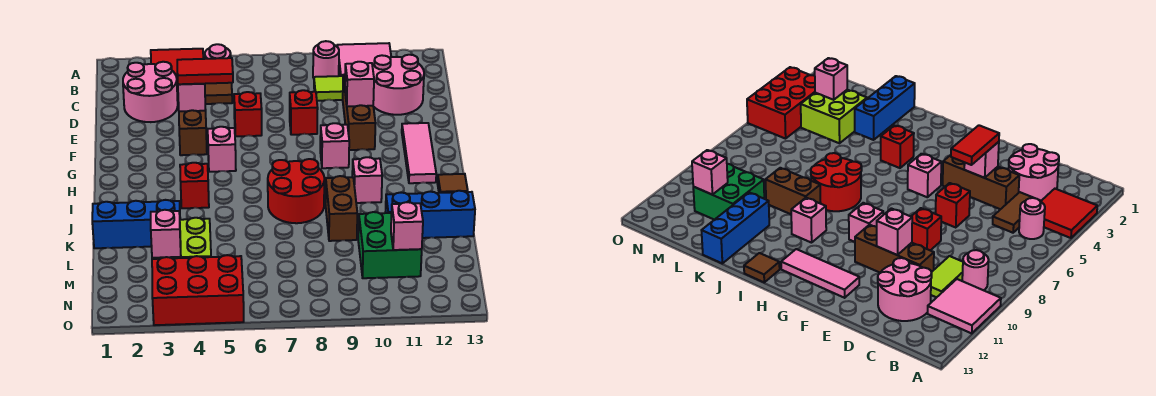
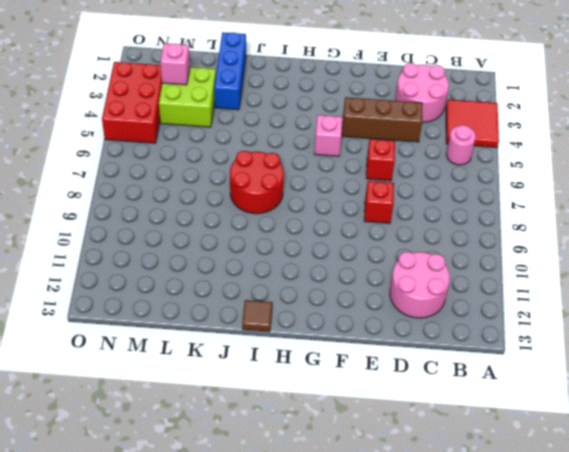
none -> pink tile A10:B11 level 1
none -> pink round brick B9 level 1
none -> brown tile C4:C5 level 1
none -> lime tile C9:C10 level 1

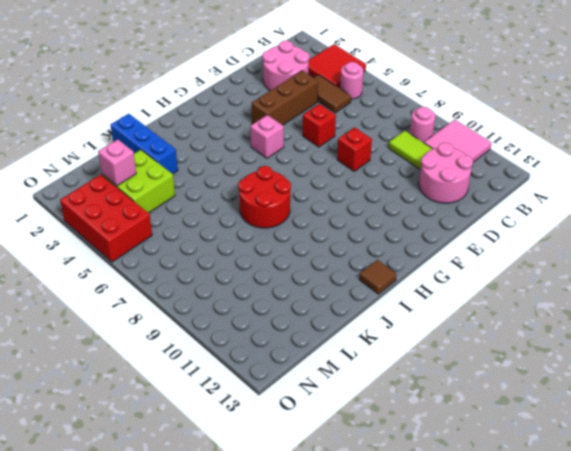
none -> brown brick D10:F10 level 1
none -> pink tile F12:H12 level 1
none -> pink brick G9 level 1
none -> red brick I4 level 1

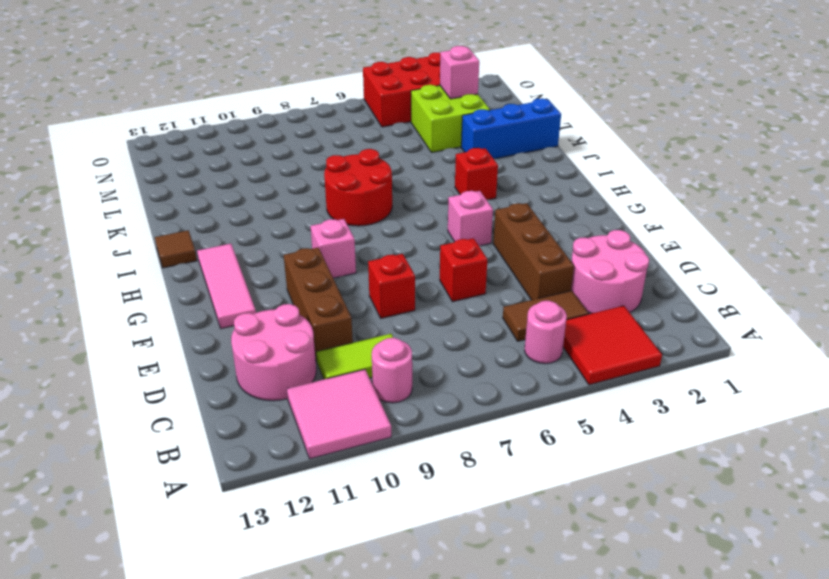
none -> pink brick I10 level 1
none -> brown brick J9:K9 level 1
none -> blue brick K11:K13 level 1
none -> green brick L10:M11 level 1

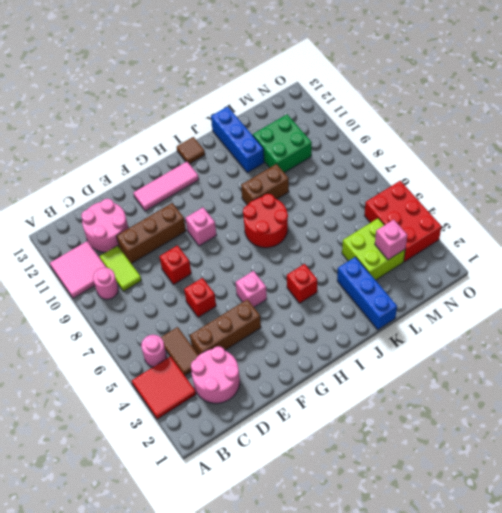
none -> pink brick I10 level 1
none -> pink brick E4 level 2
none -> pink brick E10 level 2
none -> pink brick M11 level 2

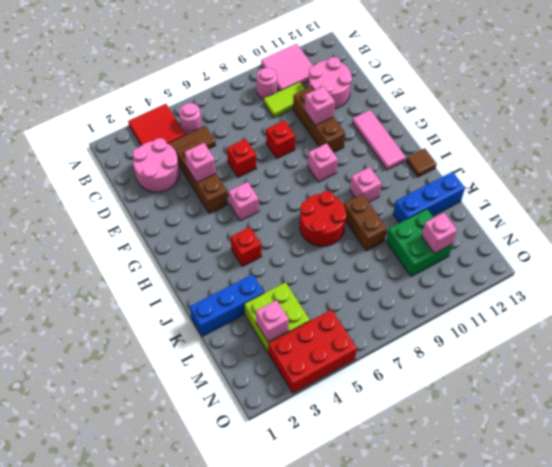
none -> red tile E4:E5 level 3

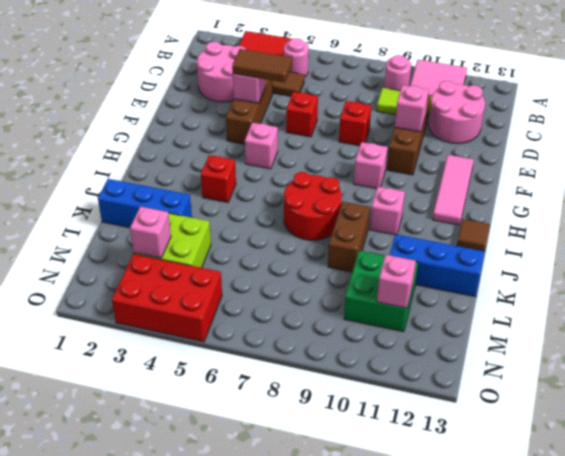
brown tile E4:E5 level 3 -> red tile E4:E5 level 3

